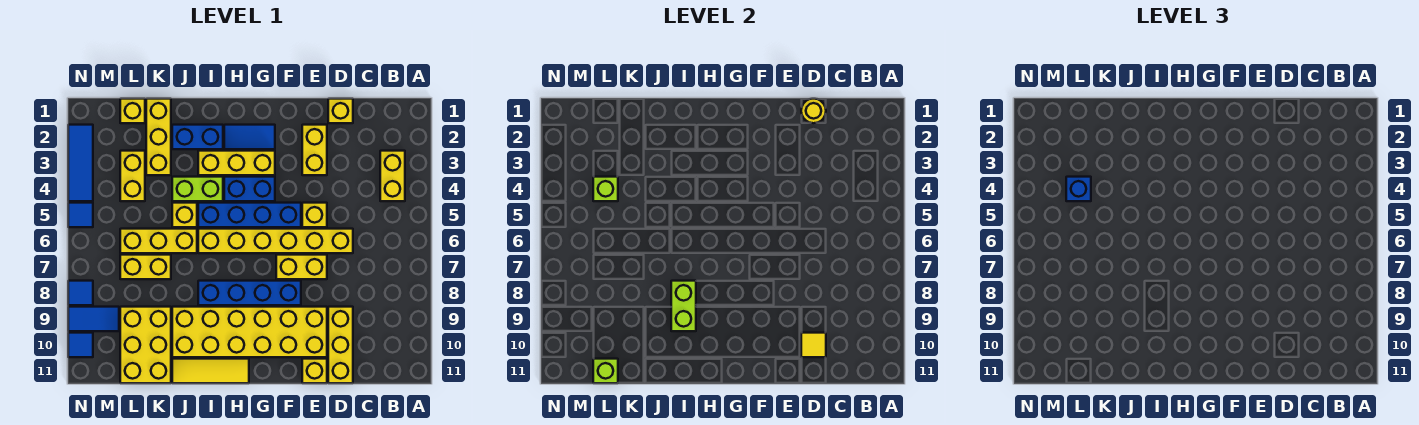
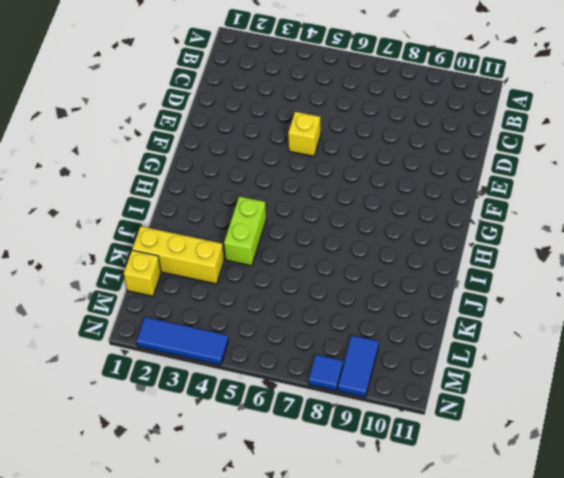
none -> yellow brick B3:B4 level 1
none -> yellow brick D1 level 1
none -> yellow brick D6:I6 level 1
none -> yellow brick D9:D11 level 1

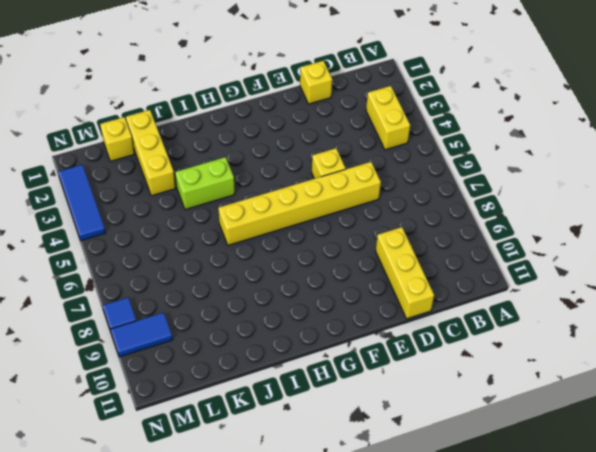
none -> yellow brick E2:E3 level 1
none -> yellow brick E7:F7 level 1
none -> yellow brick E9:J10 level 1
none -> yellow brick E11 level 1

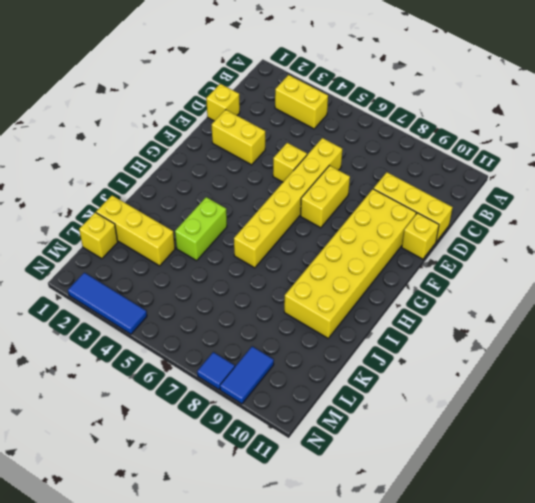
none -> blue brick F5:I5 level 1
none -> blue brick F8:I8 level 1
none -> blue tile G2:H2 level 1
none -> yellow brick G3:I3 level 1

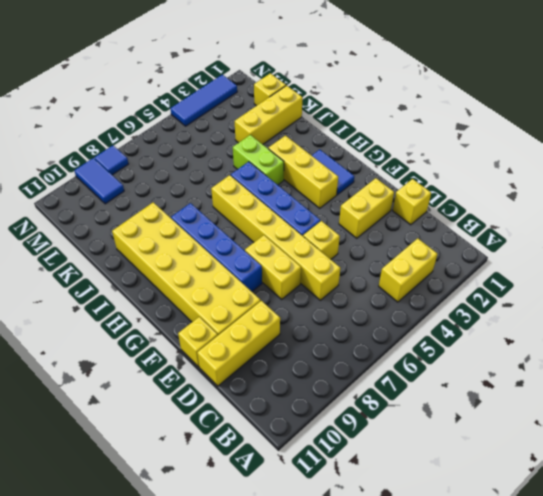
none -> blue brick G4:H4 level 1
none -> yellow tile H11:J11 level 1
none -> blue brick I2:J2 level 1
none -> yellow brick J5 level 1

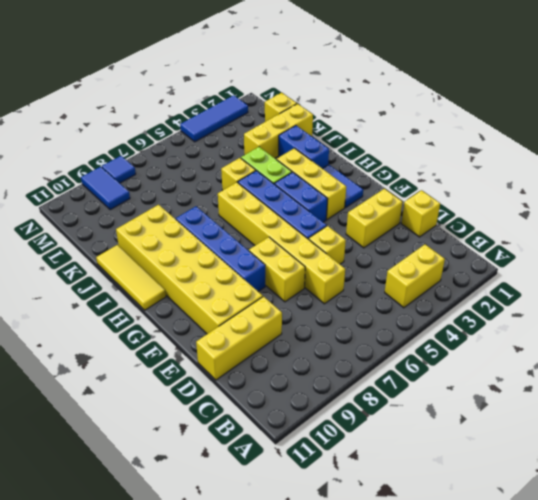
none -> yellow brick E11 level 1
none -> yellow brick J6:L6 level 1
none -> yellow brick K7:L7 level 1
none -> yellow brick K9:L11 level 1

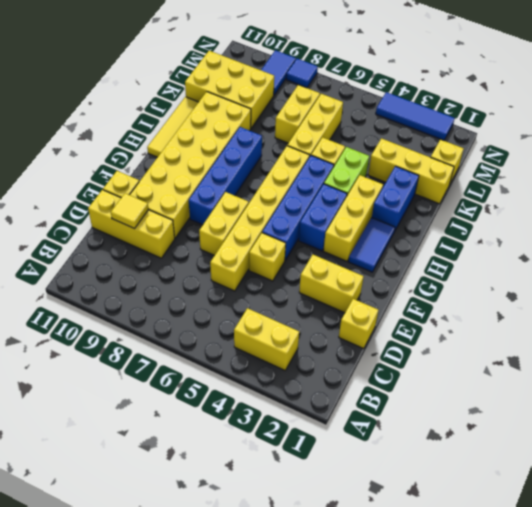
none -> yellow brick L3:L4 level 1
none -> blue tile N5 level 1
none -> blue tile N10 level 1
none -> yellow round brick D1 level 2

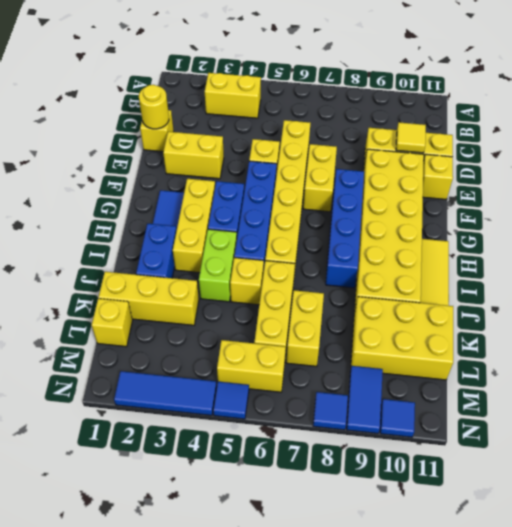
yellow brick M5:M6 level 1 -> yellow brick L3:L4 level 1
none -> lime brick I8:I9 level 2
none -> lime brick L4 level 2
none -> lime brick L11 level 2
none -> blue brick L4 level 3

